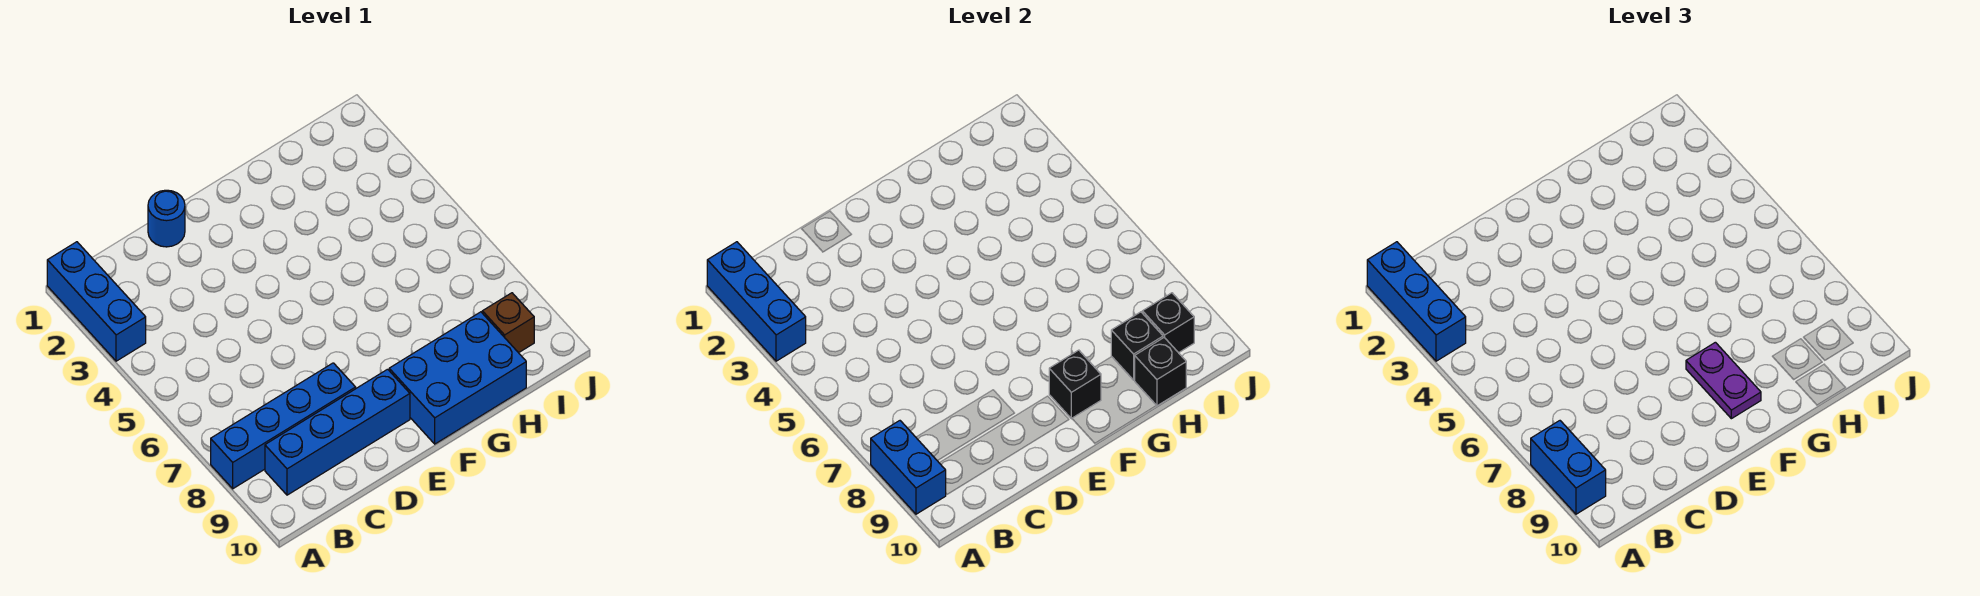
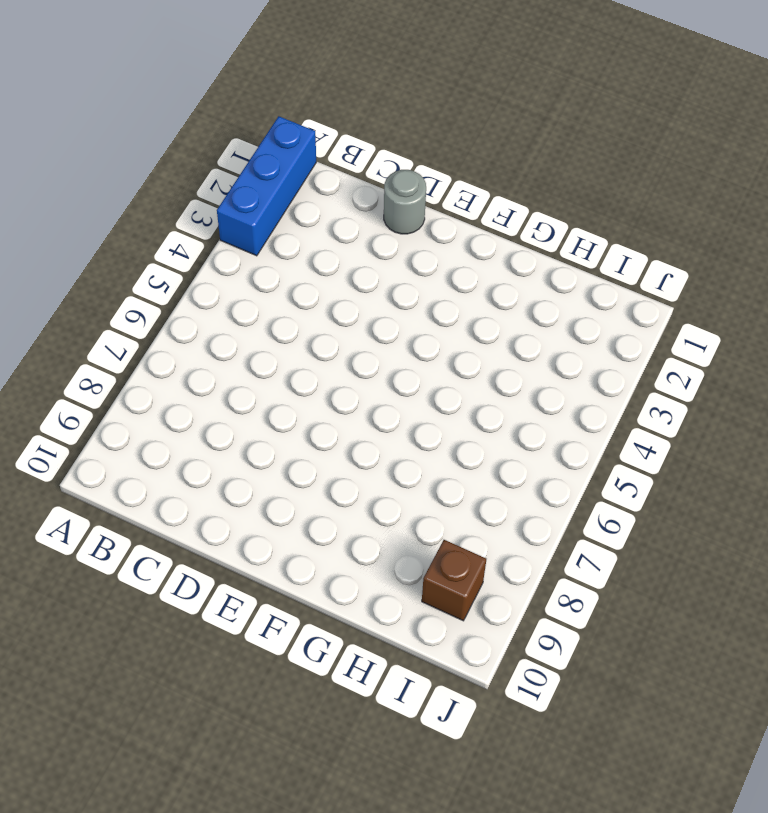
grey round brick D1 level 1 -> blue round brick D1 level 1
none -> blue brick A8:D8 level 1
none -> blue brick B9:E9 level 1
none -> blue brick F9:H10 level 1

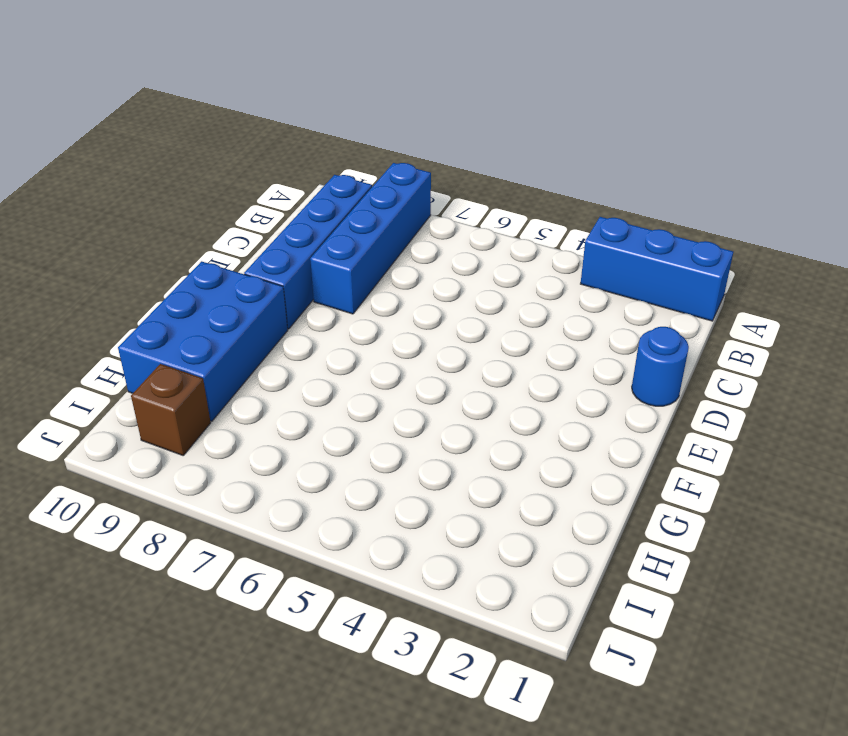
none -> blue brick A1:A3 level 2
none -> blue brick A8:A9 level 2
none -> black brick F9 level 2

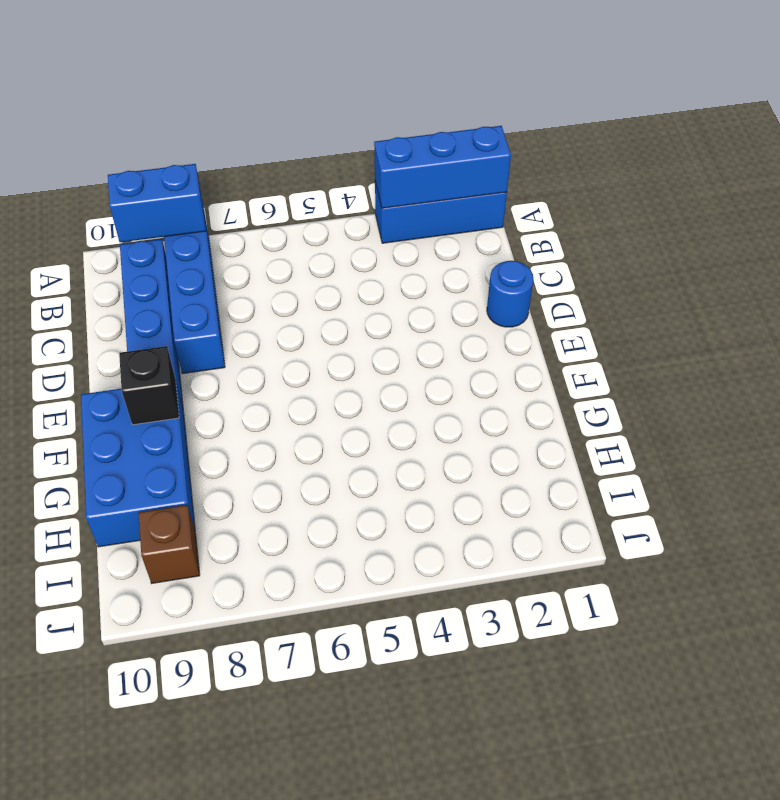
none -> black brick H9 level 2
none -> black brick H10 level 2
none -> black brick I9 level 2

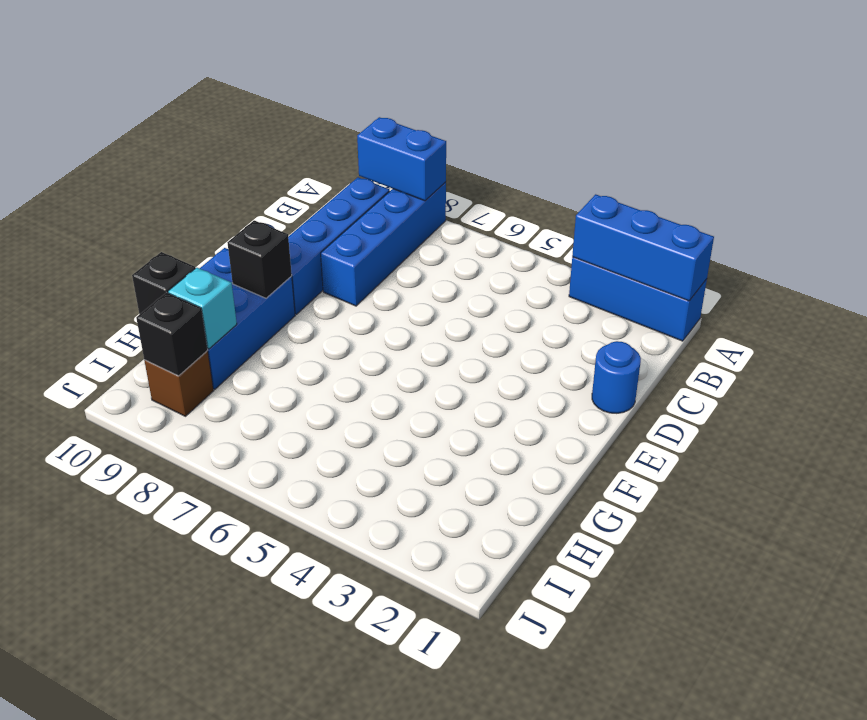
cyan brick H9 level 2 -> black brick H9 level 2
none -> blue brick A1:A3 level 3
none -> blue brick A8:A9 level 3
none -> purple plate F8:F9 level 3

